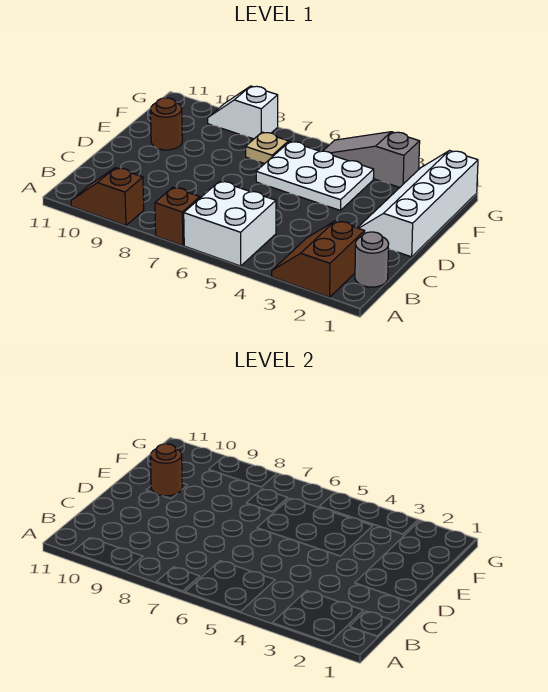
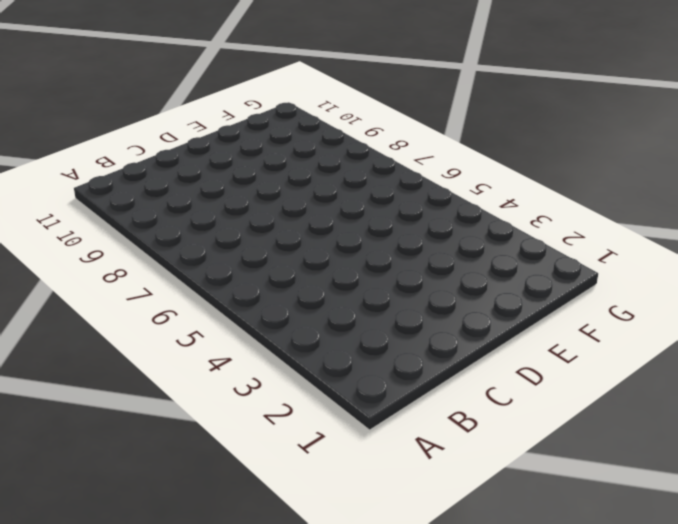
none -> brown slope A2:B3 level 1 top 2
none -> white brick A5:B6 level 1
none -> brown brick A7 level 1

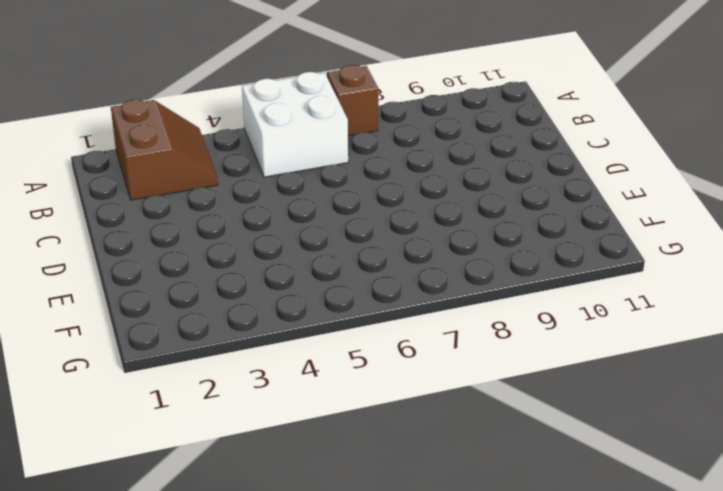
none -> brown slope A9:A10 level 1 top 9
none -> grey round brick B1 level 1
none -> white slope D1:G2 level 1 top 1

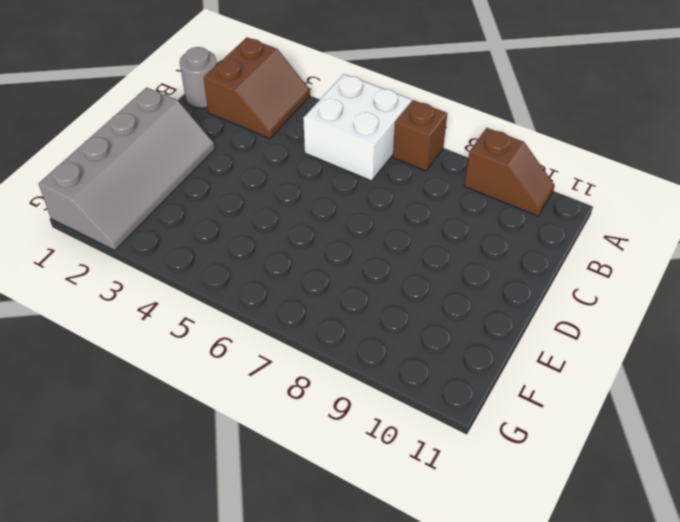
grey slope D1:G2 level 1 top 1 -> white slope D1:G2 level 1 top 1
none -> white plate E4:F6 level 1
none -> brown round brick E10 level 1
none -> tan plate F7 level 1

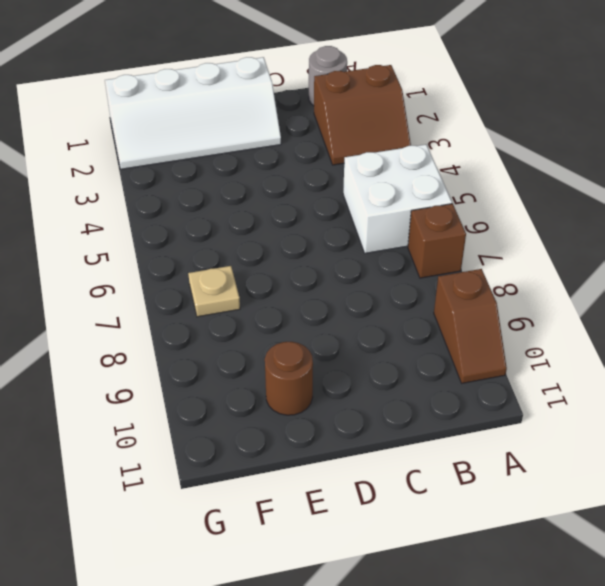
none -> white plate E4:F6 level 1
none -> grey slope G3:G5 level 1 top 3
none -> white slope G8:G9 level 1 top 8

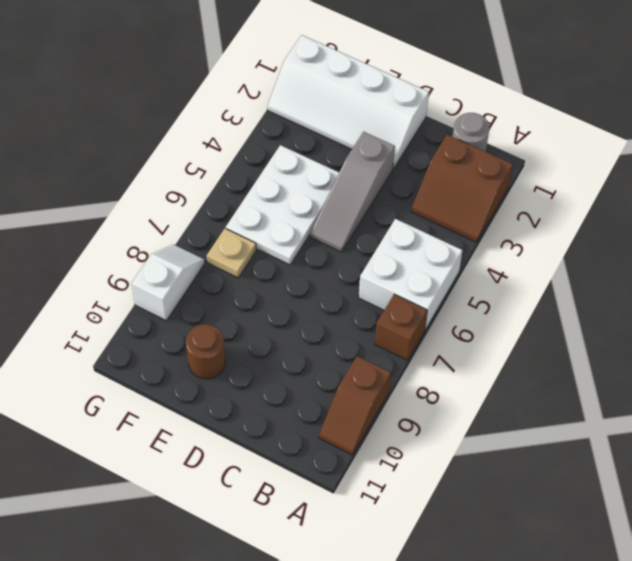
grey slope D3:D5 level 1 top 3 -> grey slope G3:G5 level 1 top 3
white slope G8:G9 level 1 top 9 -> white slope G8:G9 level 1 top 8
none -> brown round brick E10 level 2

